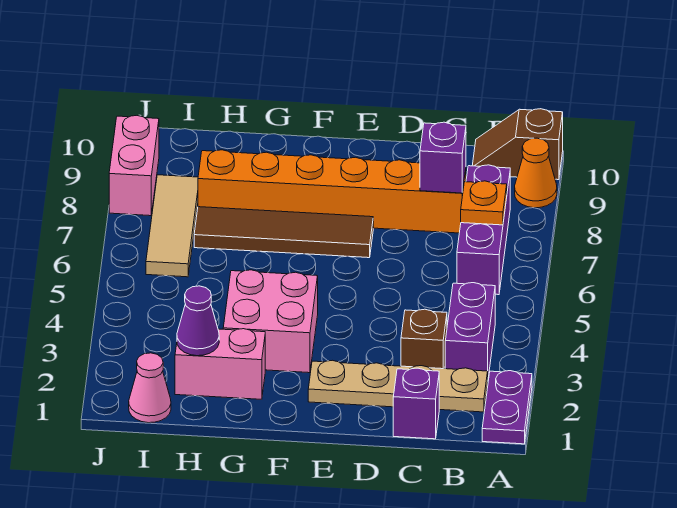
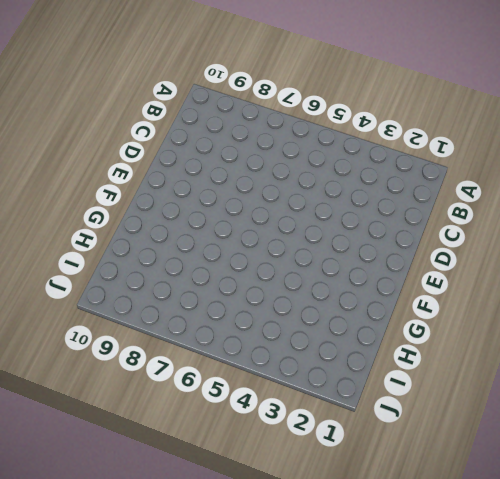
none -> purple plate A1:A2 level 1
none -> orange cone A9 level 1
none -> brown slope A10:B10 level 1 top A

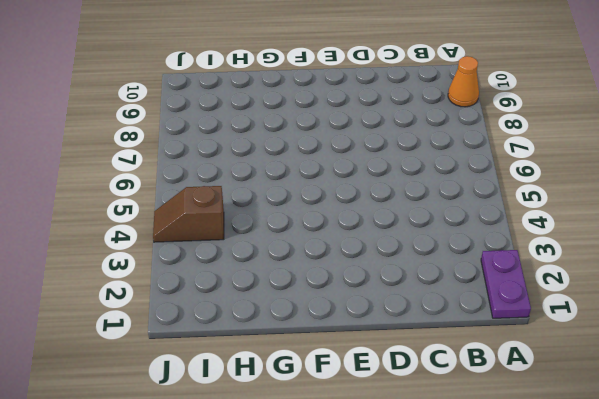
brown slope I4:J4 level 1 top I -> brown slope A10:B10 level 1 top A
none -> tan plate B2:E2 level 1
none -> purple brick B3:B4 level 1
none -> purple brick B6:B8 level 1

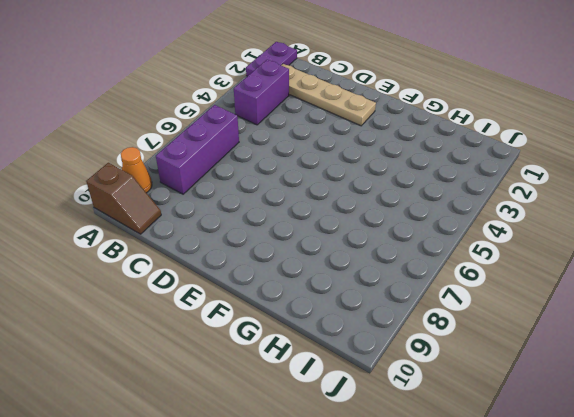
none -> purple brick C1 level 1
none -> brown brick C3 level 1
none -> orange brick C8:H8 level 1

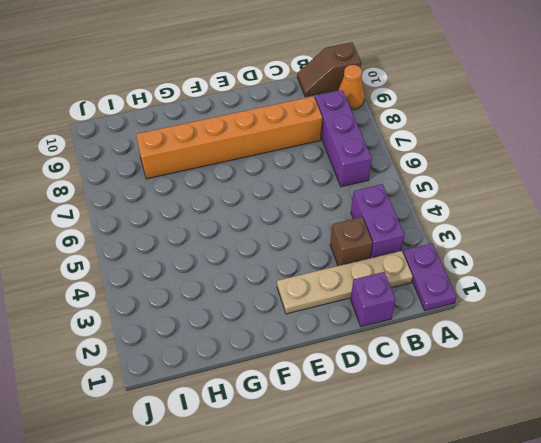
none -> brown tile E7:H7 level 1
none -> pink brick F3:G4 level 1
none -> pink brick G2:H2 level 1

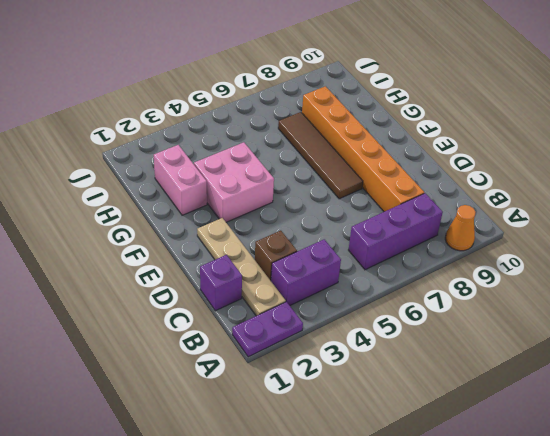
none -> brown slope A10:B10 level 1 top A
none -> pink cone I1 level 1
none -> tan tile I6:I8 level 1

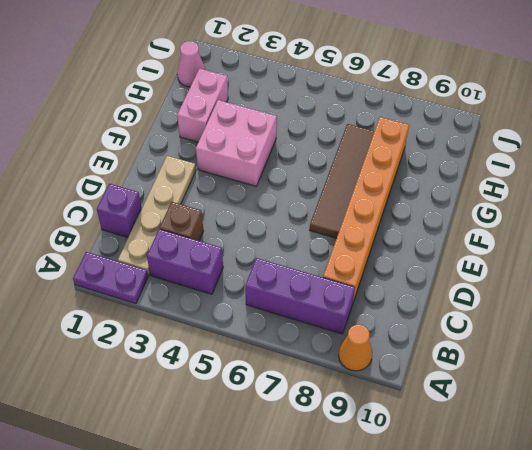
none -> brown slope A10:B10 level 1 top A
none -> tan tile I6:I8 level 1
none -> pink brick J8:J9 level 1

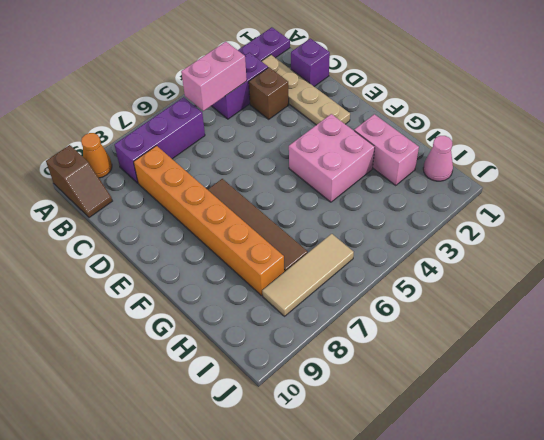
pink brick B4:B5 level 2 -> pink brick J8:J9 level 1
none -> orange plate B7 level 2
none -> purple brick C8 level 2
none -> purple cone H2 level 2

